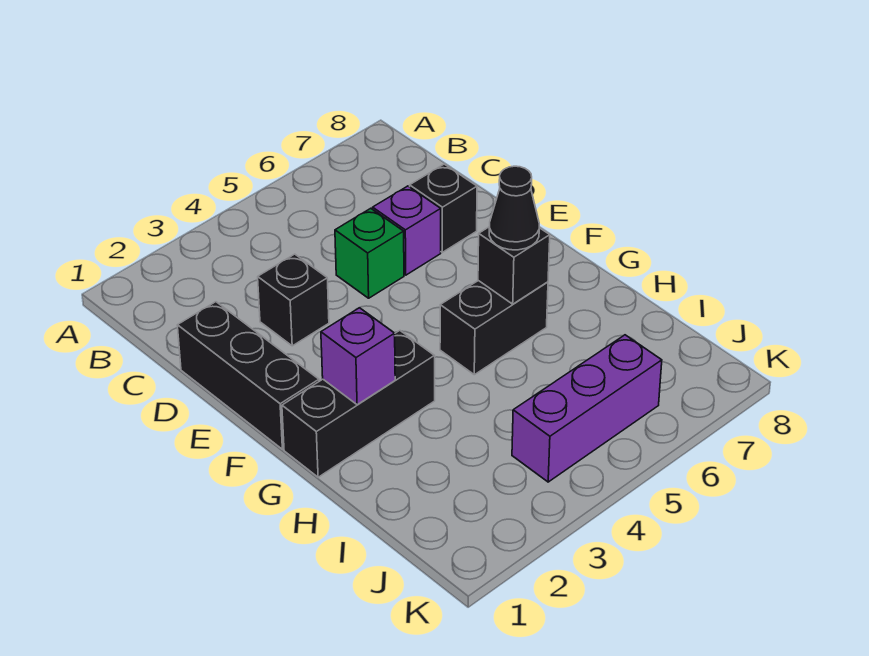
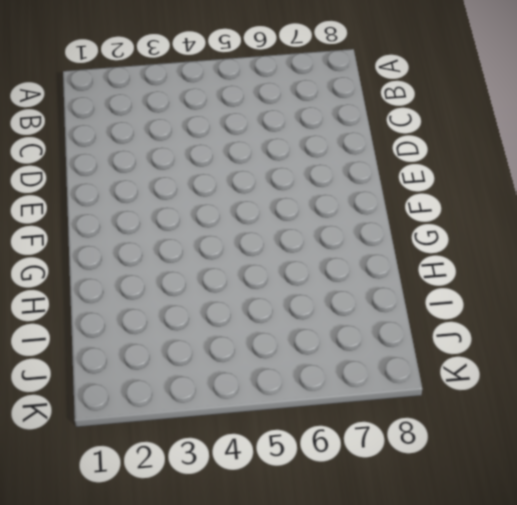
none -> black brick D1:F1 level 1
none -> black brick D3 level 1

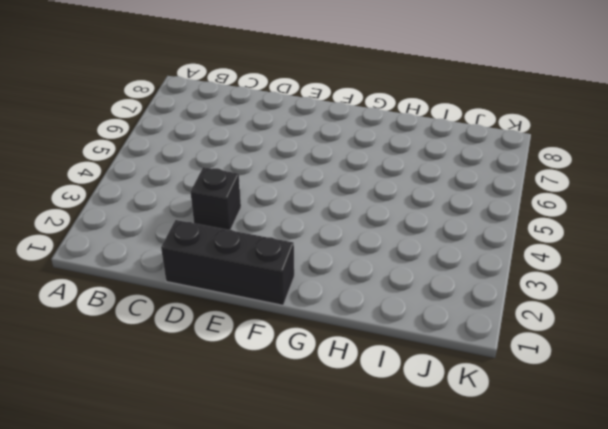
none -> green brick D5 level 1
none -> purple brick D6 level 1

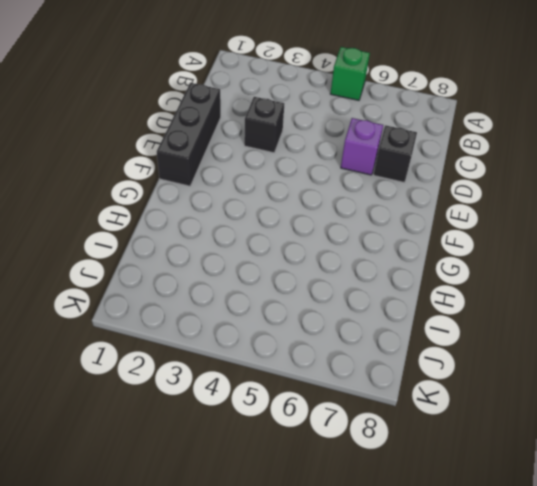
green brick A5 level 1 -> green brick D5 level 1
none -> black brick G1:G3 level 1
none -> black brick G5:G6 level 1

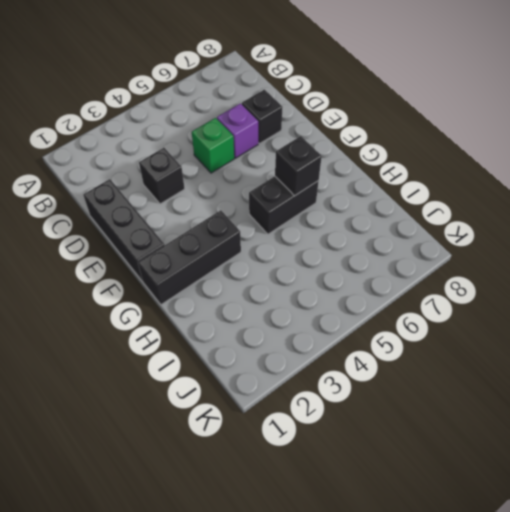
none -> purple brick J4:J6 level 1
none -> purple brick G2 level 2

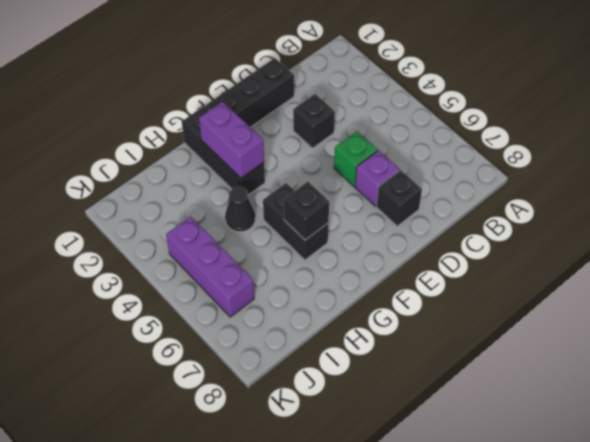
purple brick G2:G3 level 2 -> purple brick G2 level 2
black cone H4 level 1 -> black cone G6 level 3

